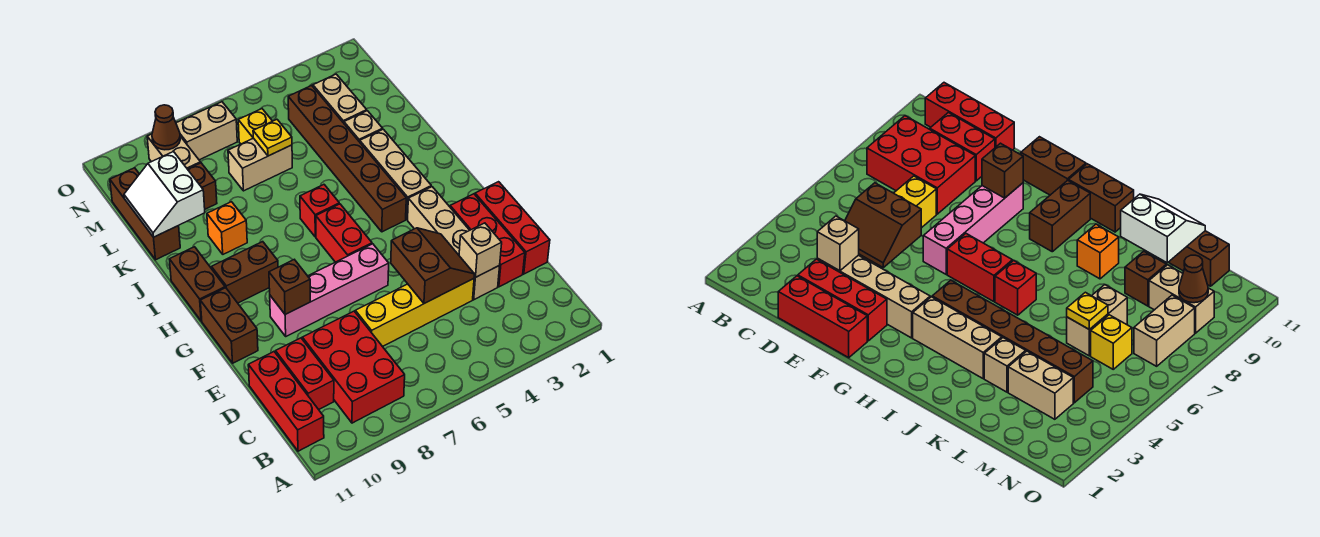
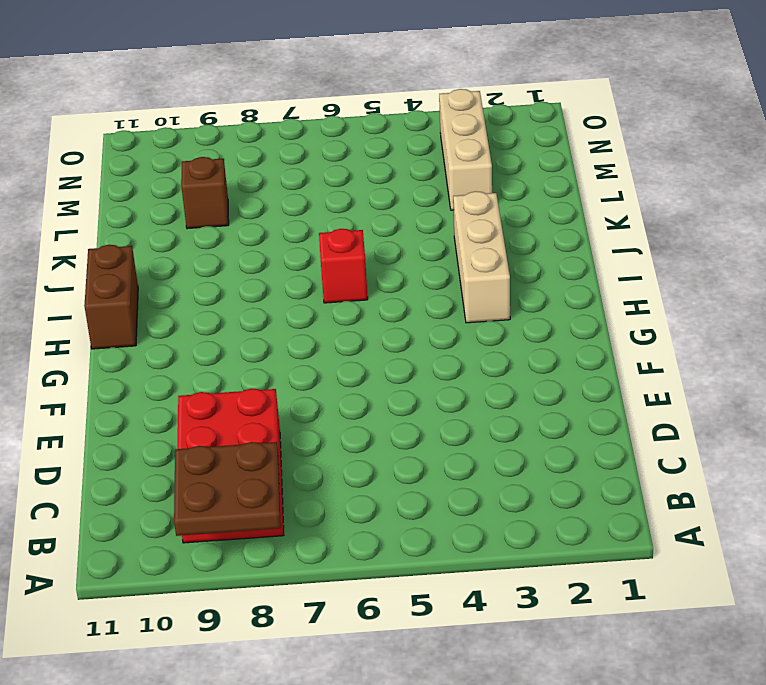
brown plate A8:B9 level 2 -> none
tan brick L3:N3 level 1 -> tan brick L3:M3 level 1
none -> red brick B11:D11 level 1
none -> red brick C10:D10 level 1
none -> red brick D1:F1 level 1
none -> red brick D2:F2 level 1

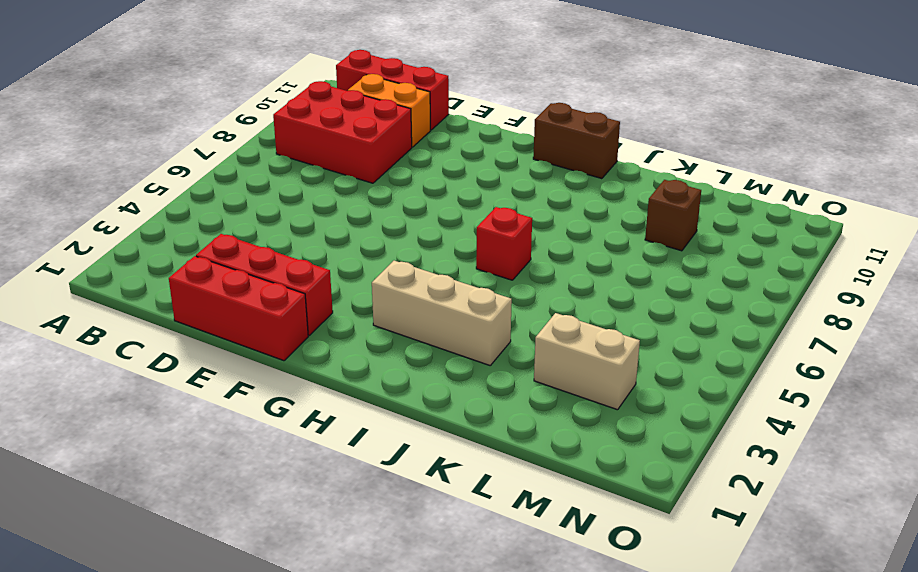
orange brick C10:D10 level 1 -> red brick C10:D10 level 1
none -> tan brick D3:G3 level 1
none -> yellow brick D4:D7 level 1
none -> pink brick F6:F9 level 1
none -> brown brick F11:G11 level 1

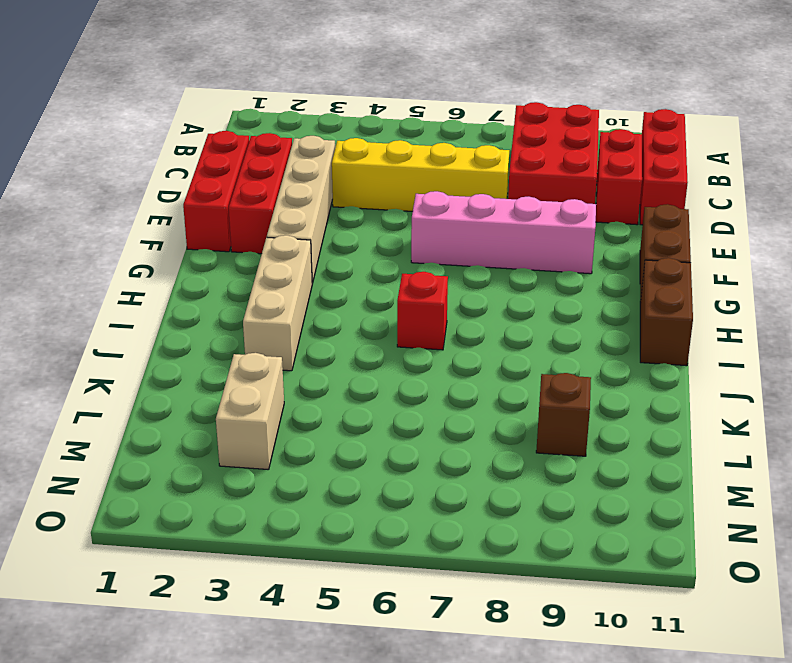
none -> red brick G6:H6 level 1
none -> brown brick H4:M4 level 1
none -> brown brick H9:H10 level 1
none -> orange brick J9 level 1

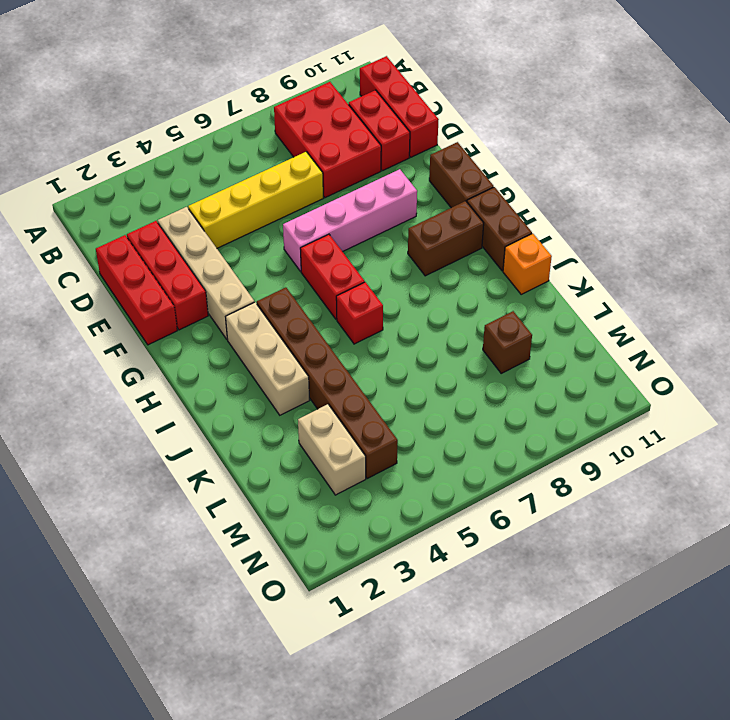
orange brick J11 level 1 -> orange brick J9 level 1
none -> tan brick K3 level 1
none -> brown brick K11:M11 level 1
none -> tan brick L6:L7 level 1
none -> yellow brick M6 level 1

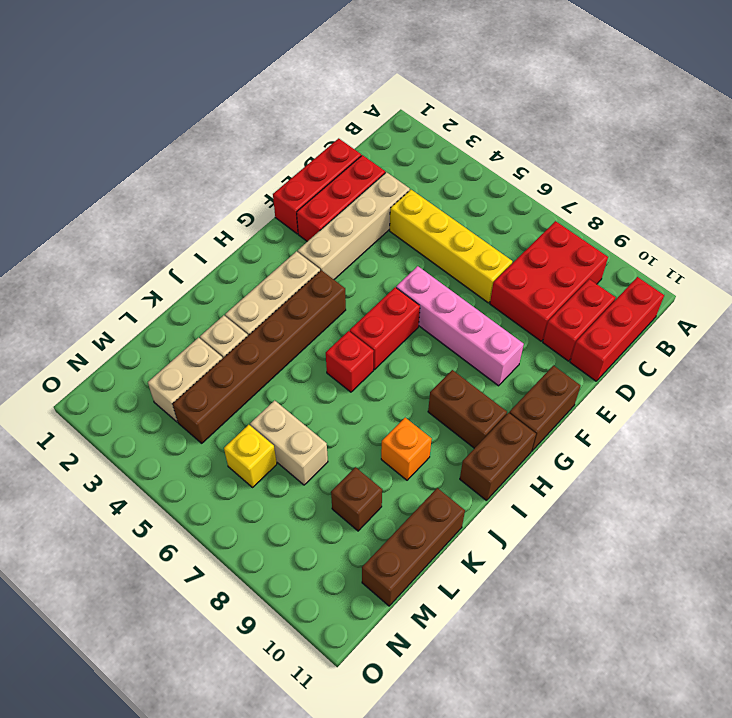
none -> tan brick M9:N9 level 1
none -> tan brick N7:N8 level 1
none -> tan brick D3 level 2
none -> brown slope D4:E5 level 2 top 5

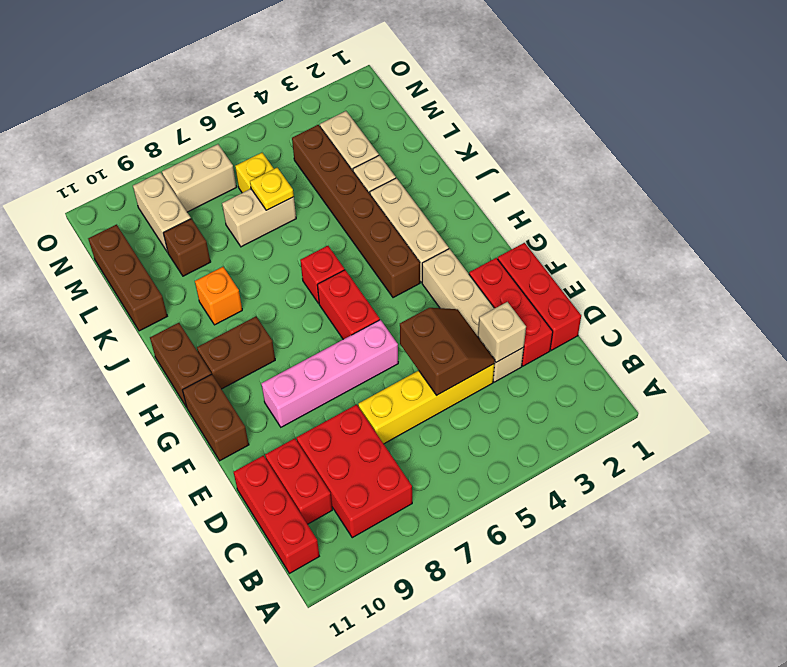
none -> brown brick F9 level 2
none -> white slope K10:L11 level 2 top 10
none -> brown cone N9 level 2

